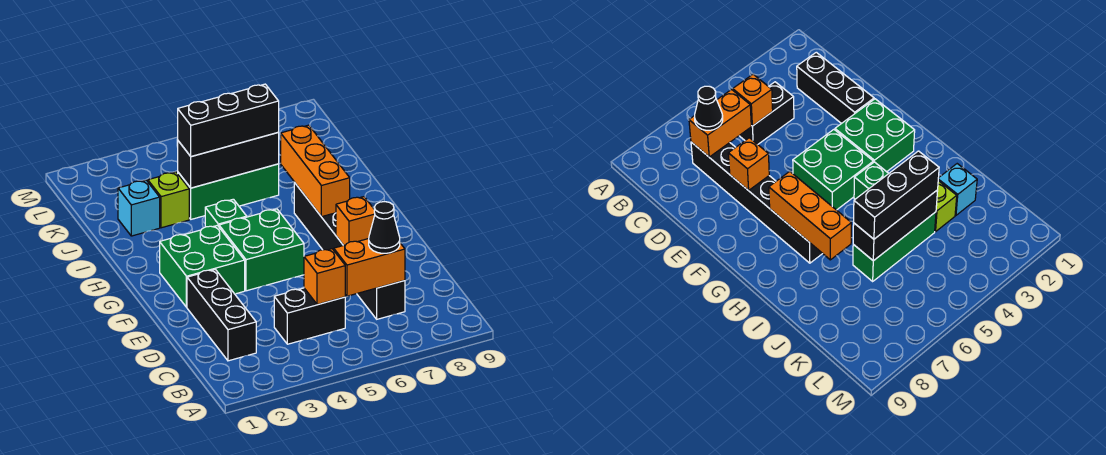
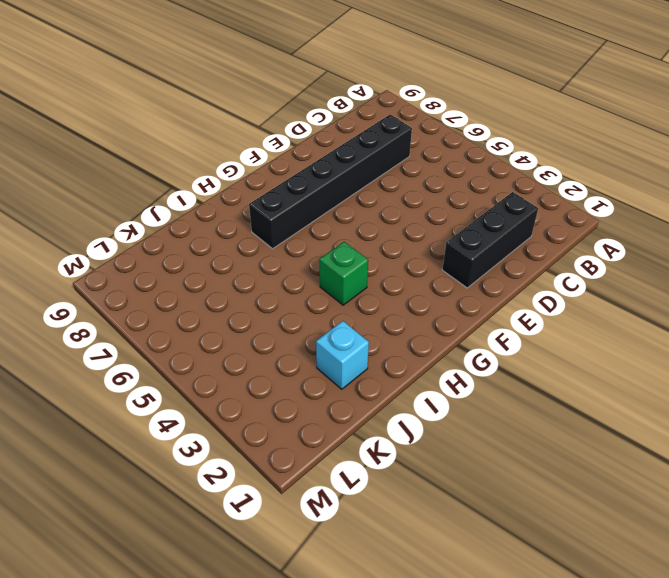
none -> black brick C4:C5 level 1
none -> green brick F2:G3 level 1
none -> green brick F4:G5 level 1

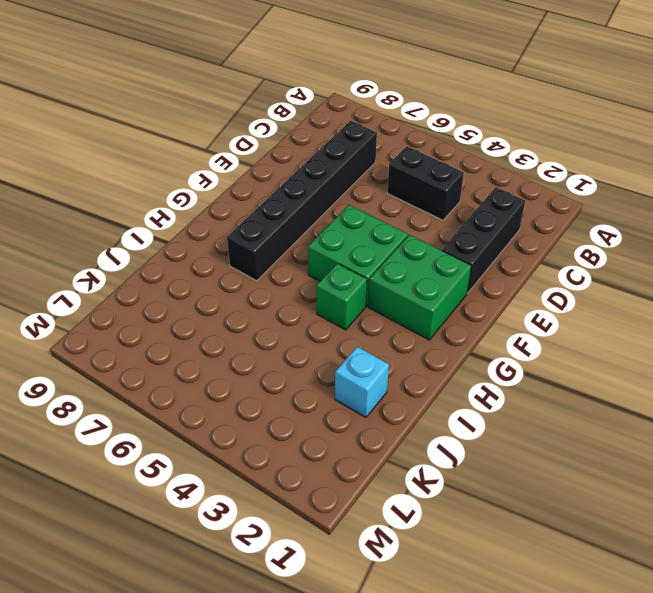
none -> lime brick J3 level 1
none -> green brick J4:J6 level 1
none -> orange brick C5 level 2

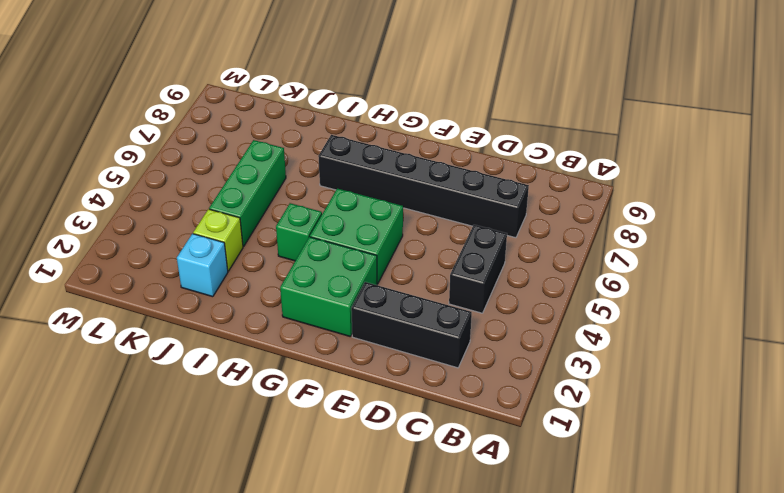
none -> orange brick C5 level 2
none -> orange brick C6:C7 level 2
none -> orange brick E7 level 2

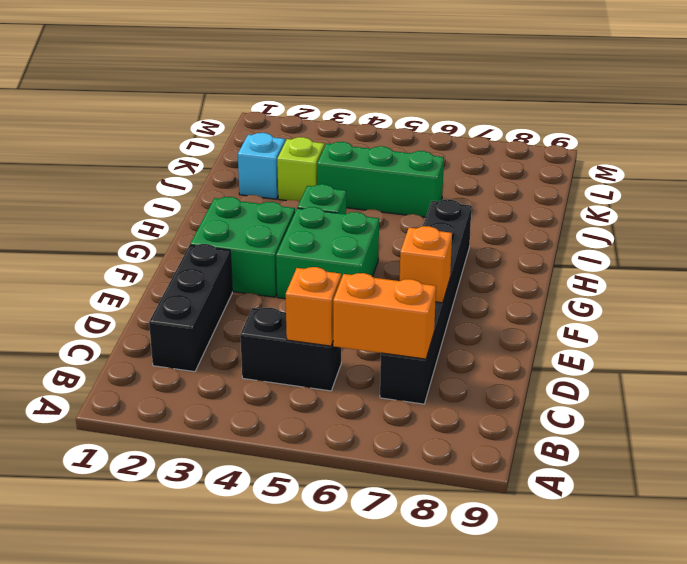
none -> orange brick G7:I7 level 2
none -> black brick J4:J6 level 2
none -> black cone C7 level 3

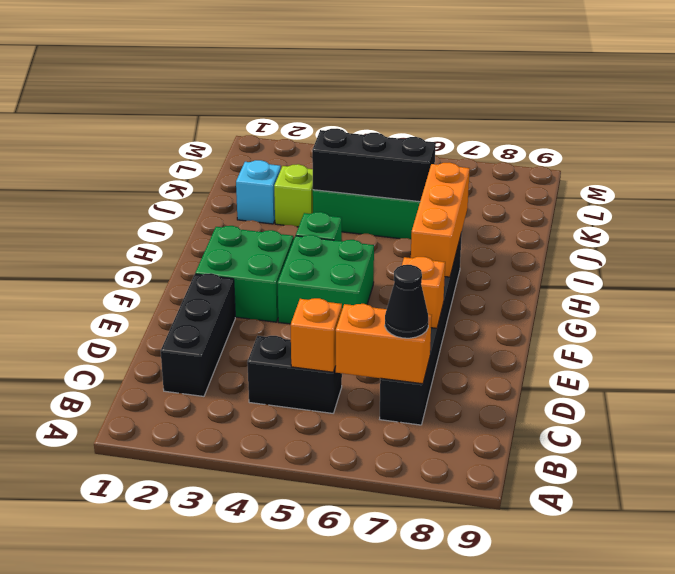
none -> black brick J4:J6 level 3

